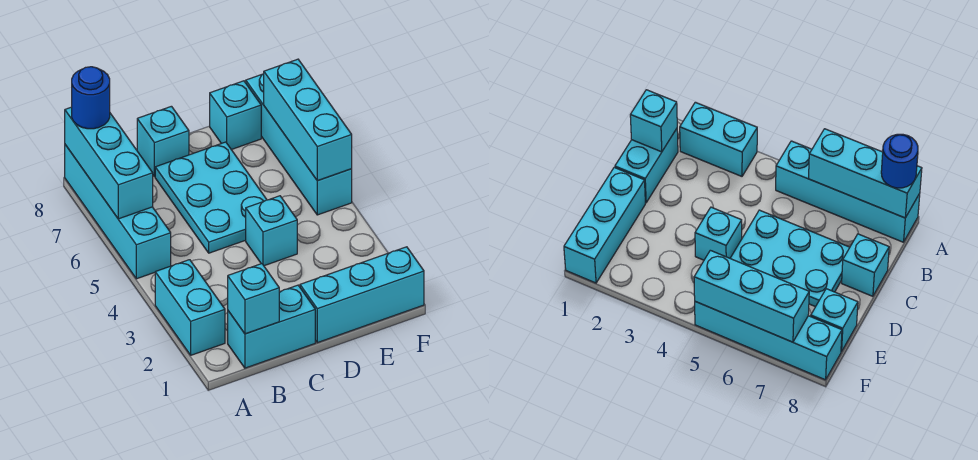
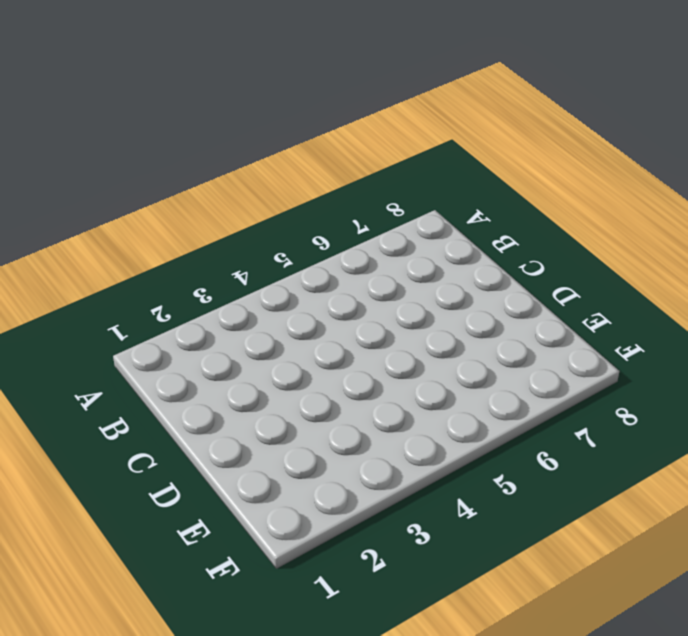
none -> cyan brick A2:A3 level 1
none -> cyan brick A5:A8 level 1
none -> cyan brick B1:C1 level 1

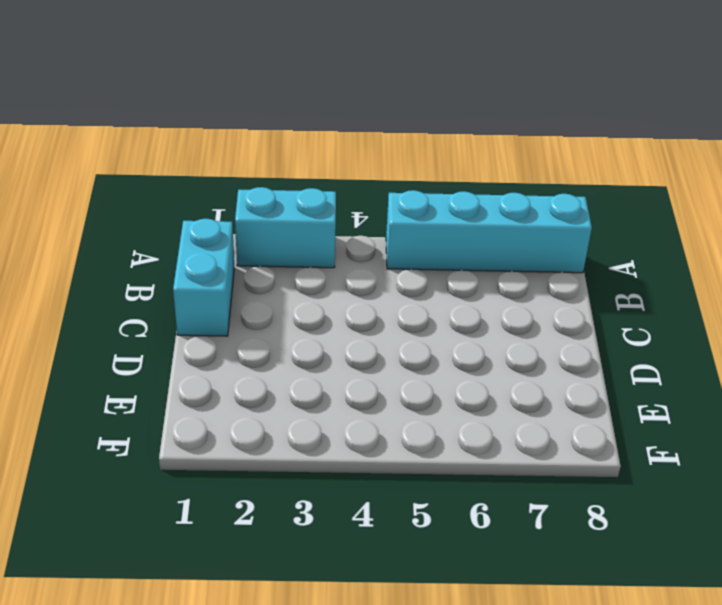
none -> cyan plate C5:D7 level 1
none -> cyan brick C8 level 1
none -> cyan brick D1:F1 level 1

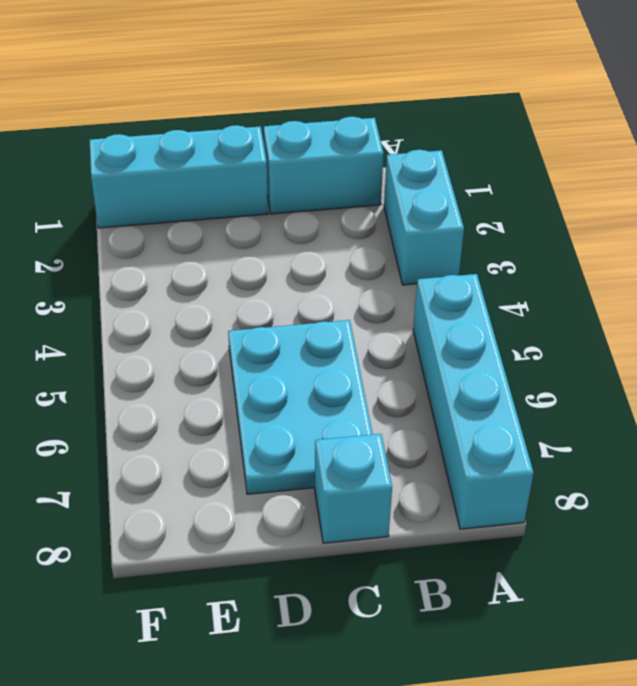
none -> cyan brick D4 level 1
none -> cyan brick E8 level 1
none -> cyan brick F5:F8 level 1

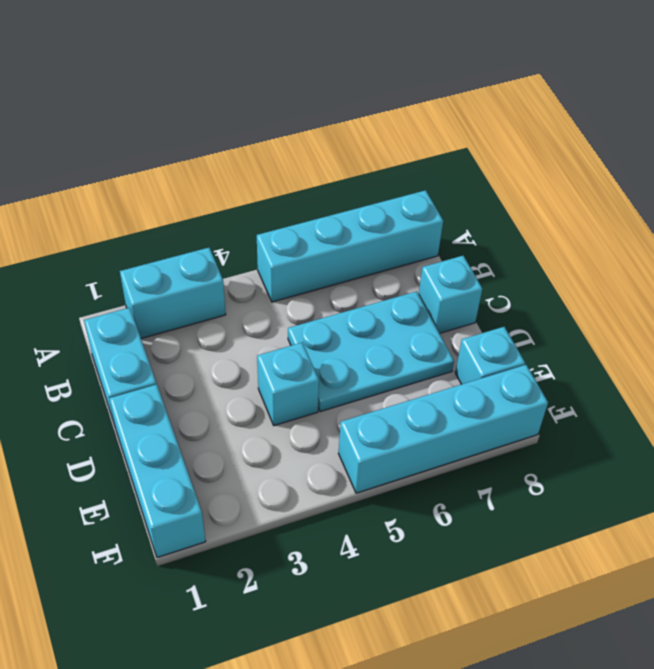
none -> cyan brick A6:A8 level 2
none -> cyan brick B1 level 2
none -> cyan brick F5:F7 level 2

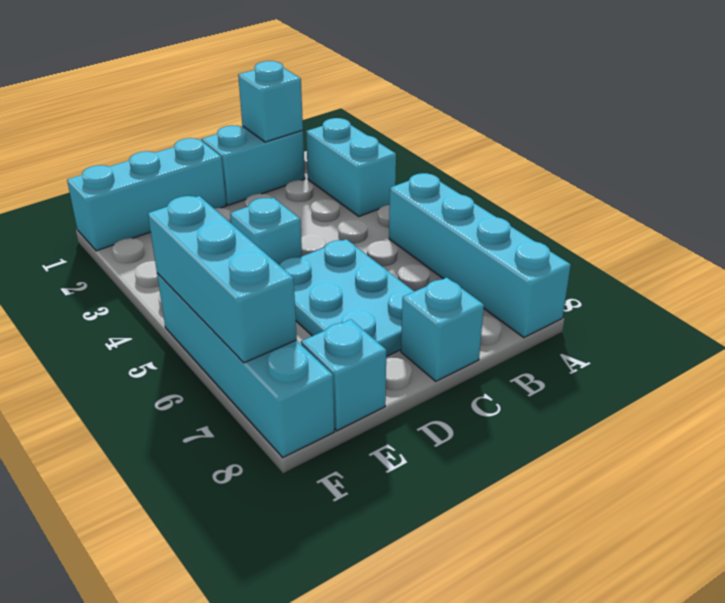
none -> cyan brick A6:A8 level 2
none -> blue round brick A8 level 3

